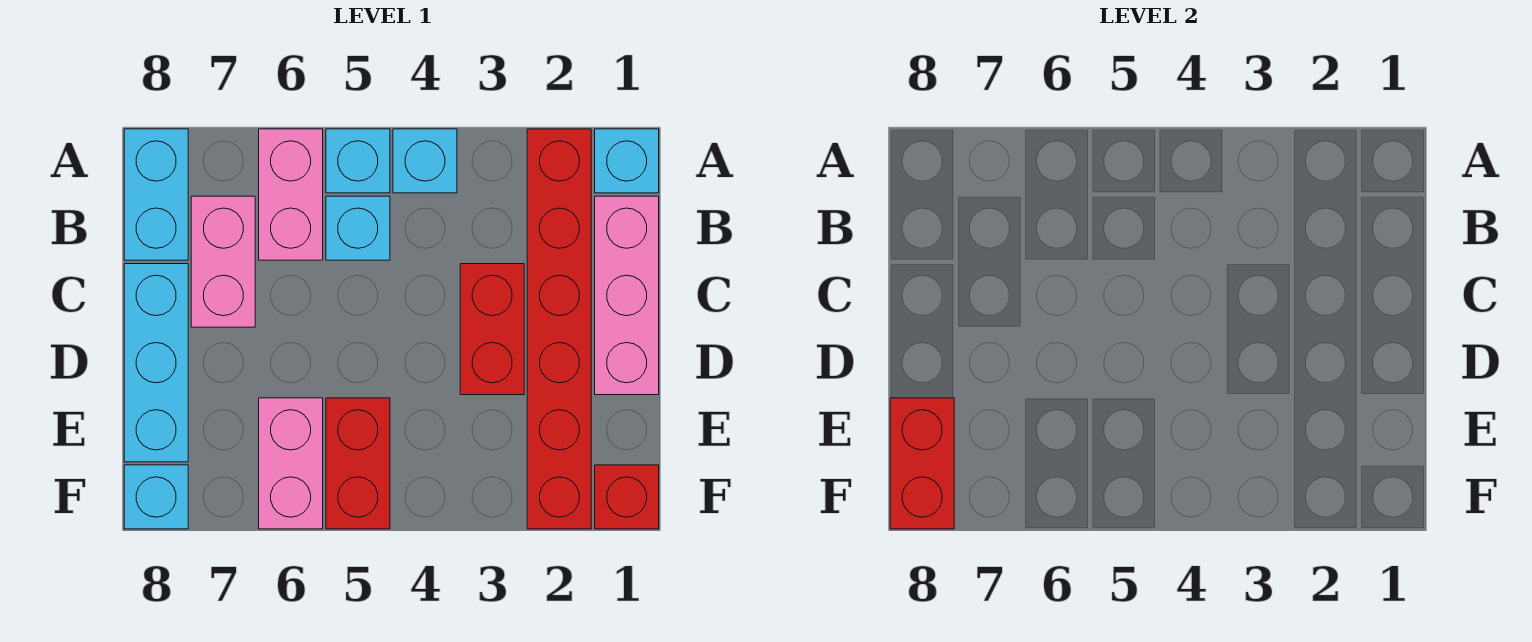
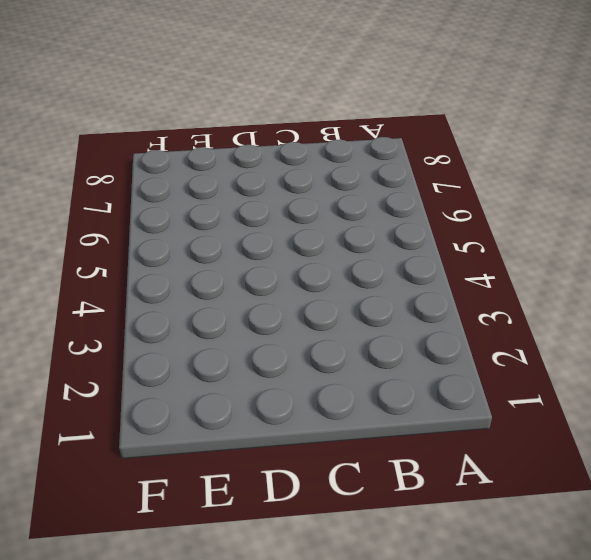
none -> cyan brick A1 level 1
none -> red brick A2:F2 level 1
none -> cyan brick A4 level 1

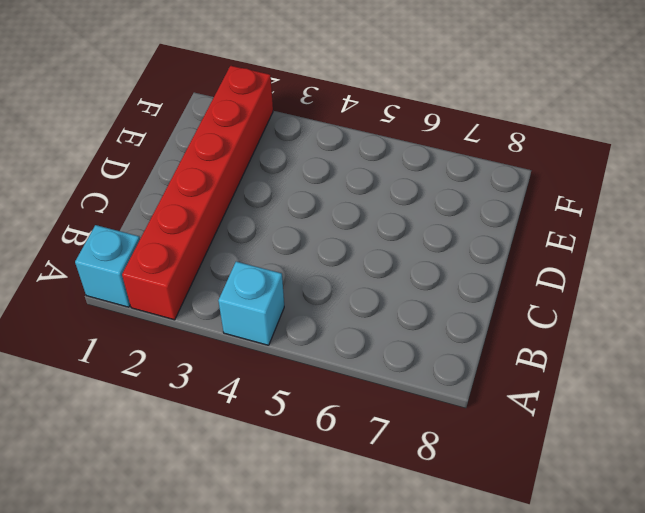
none -> cyan brick A5 level 1
none -> pink brick A6:B6 level 1
none -> cyan brick A8:B8 level 1

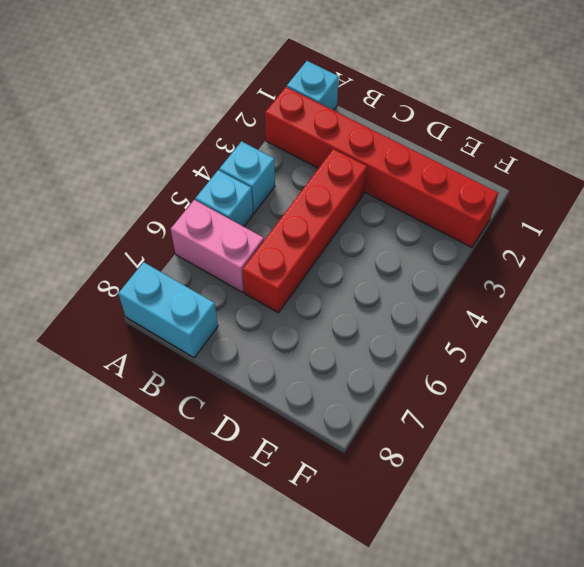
red brick C3:C6 level 1 -> red brick C3:D3 level 1
none -> pink brick B1:D1 level 1
none -> cyan brick B5 level 1
none -> pink brick B7:C7 level 1

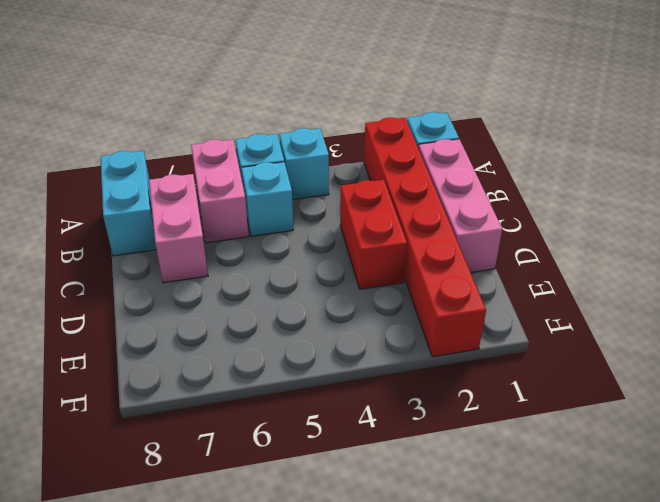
none -> cyan brick C8:E8 level 1
none -> red brick E5:F5 level 1
none -> pink brick E6:F6 level 1

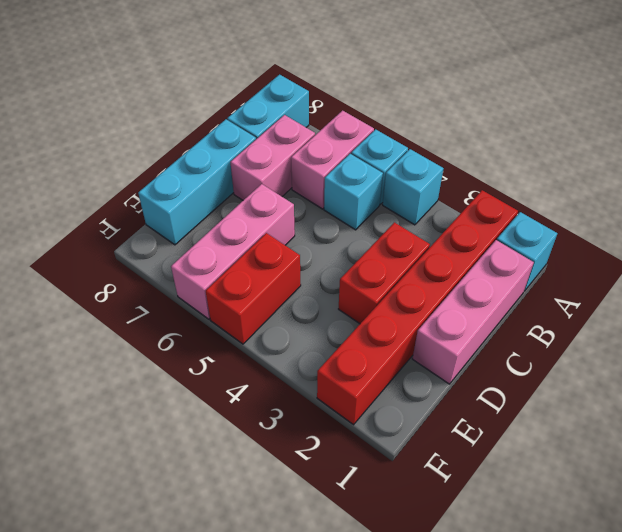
pink brick D6:F6 level 1 -> pink brick E6:F6 level 1
none -> red brick F1 level 1
none -> cyan brick F8 level 1
none -> red brick E8:F8 level 2

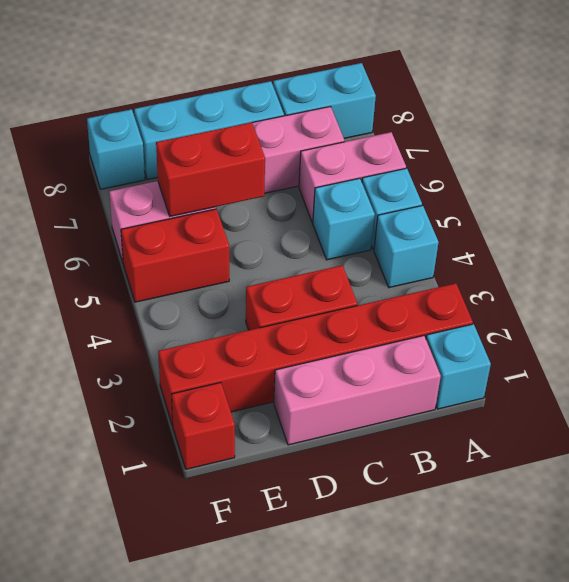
red brick D6:E6 level 2 -> red brick E8:F8 level 2

